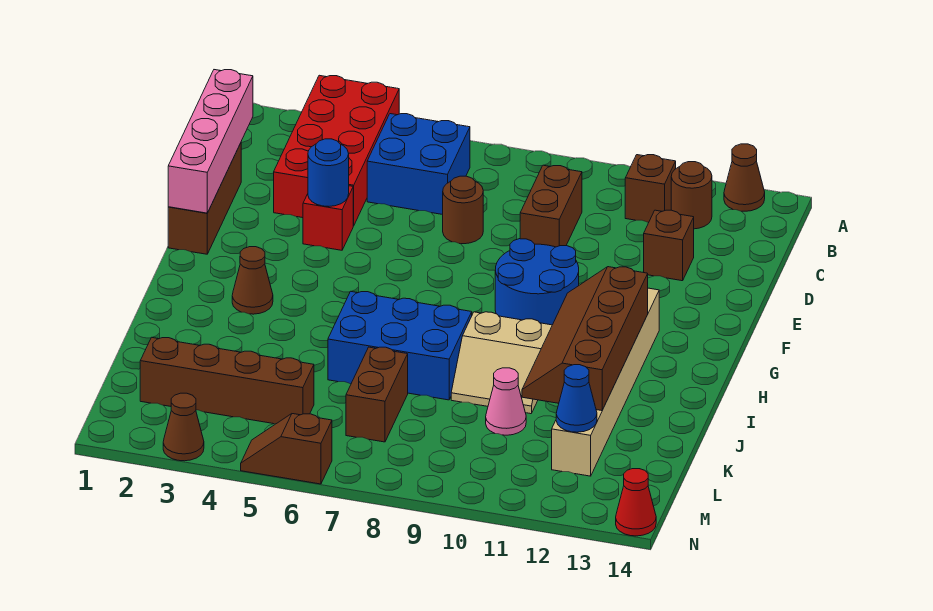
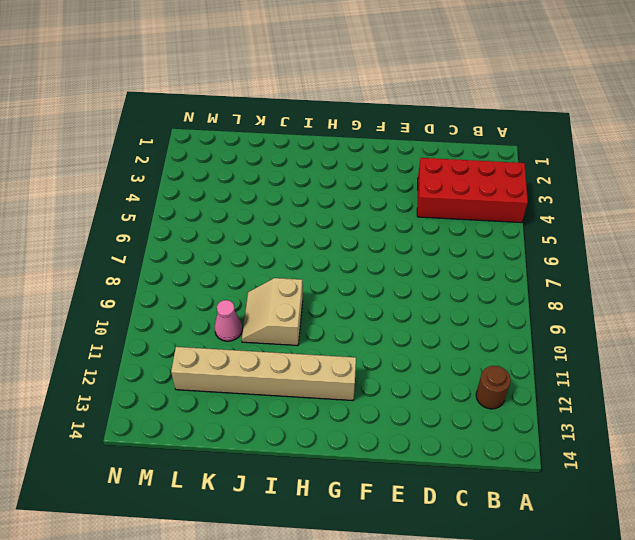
none -> brown cone A13 level 1
none -> blue brick B5:C6 level 1
none -> brown brick B11 level 1

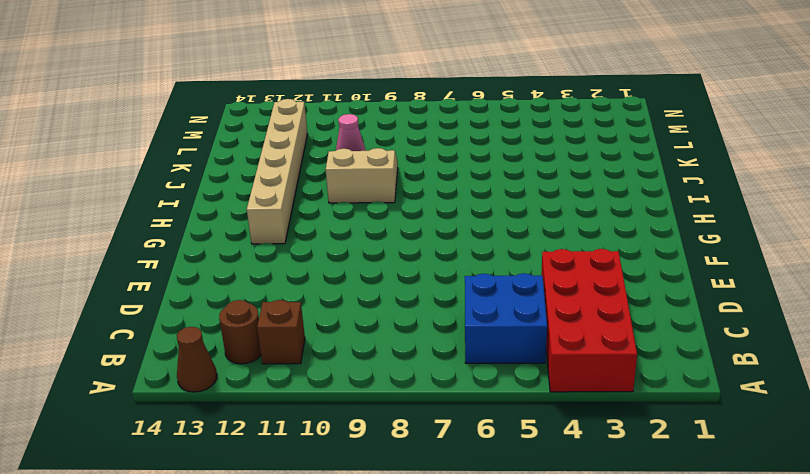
none -> brown brick C9:D9 level 1
none -> brown brick D1:F1 level 1
none -> brown round brick D7 level 1

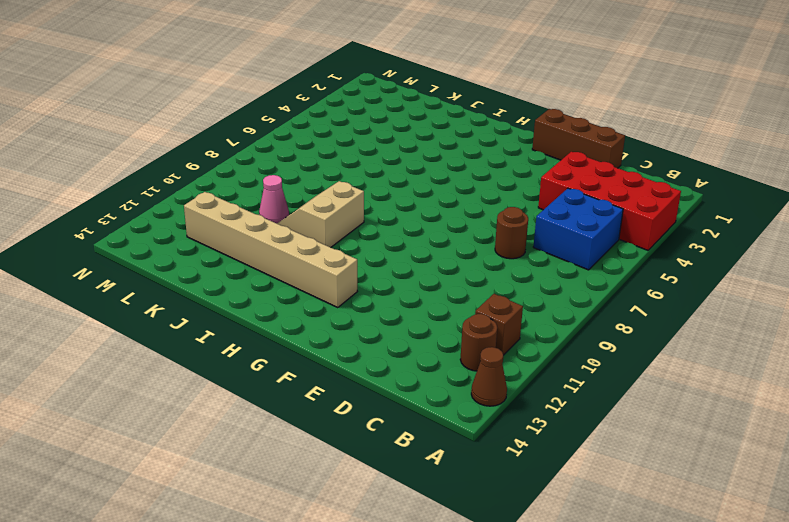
none -> brown brick C9:D9 level 1
none -> brown brick D12 level 1
none -> red brick E4 level 1

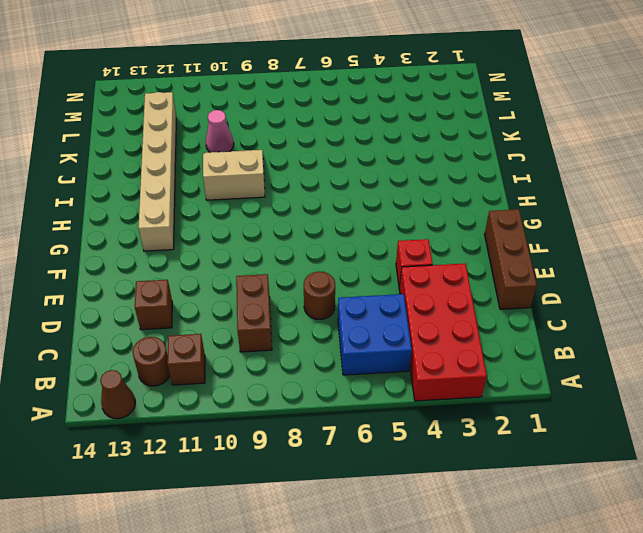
none -> blue round brick F9:G10 level 1
none -> brown cone H3 level 1
none -> blue brick I6:J8 level 1

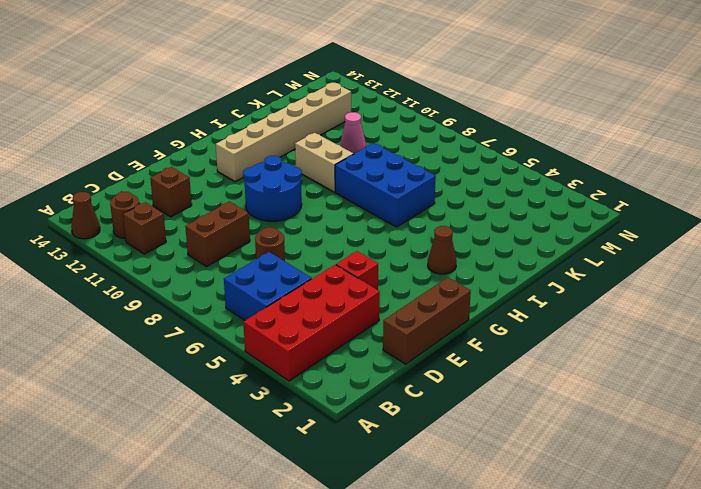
none -> brown brick K7:L7 level 1
none -> brown brick L2:L5 level 1
none -> brown cone N3 level 1

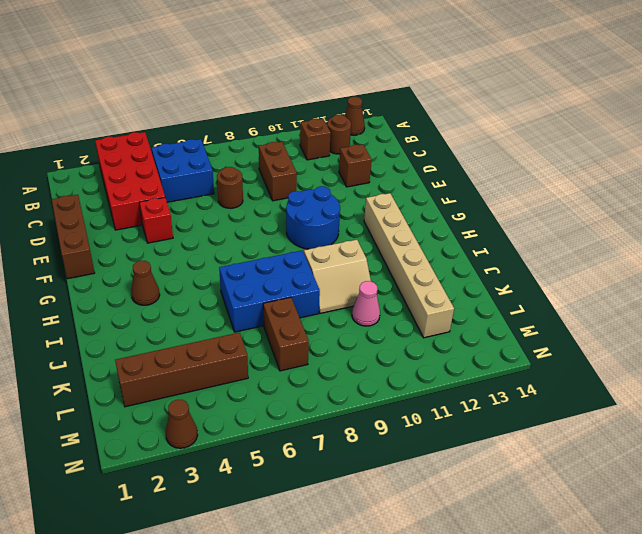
none -> brown slope N5:N6 level 1 top 6
none -> red cone N14 level 1
none -> pink brick C1:F1 level 2

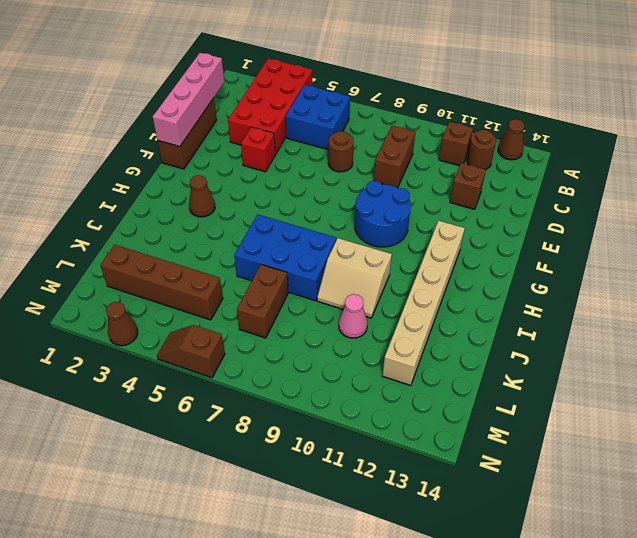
none -> red cone N14 level 1
none -> blue round brick E4 level 2
none -> brown slope H11:K12 level 2 top 12

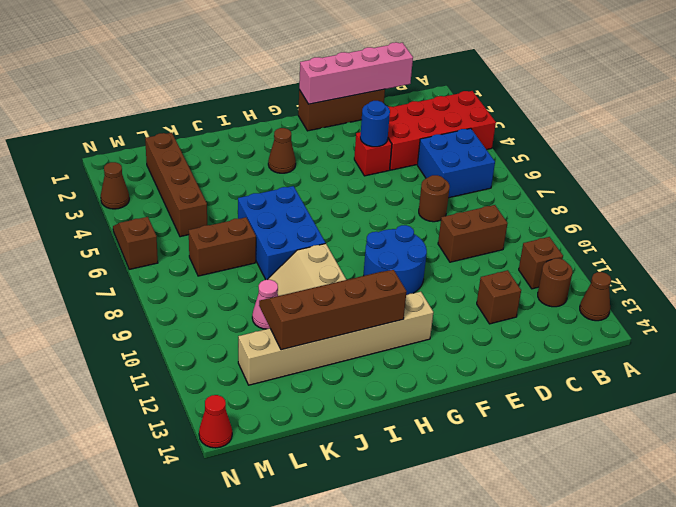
none -> blue cone L12 level 2

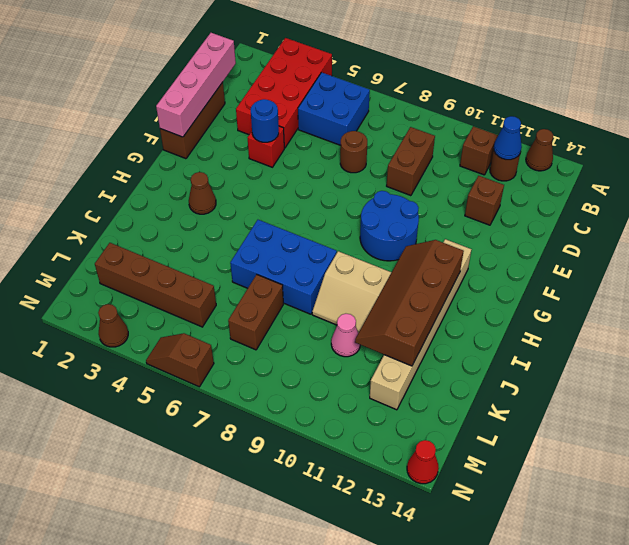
blue cone B12 level 2 -> blue cone L12 level 2

